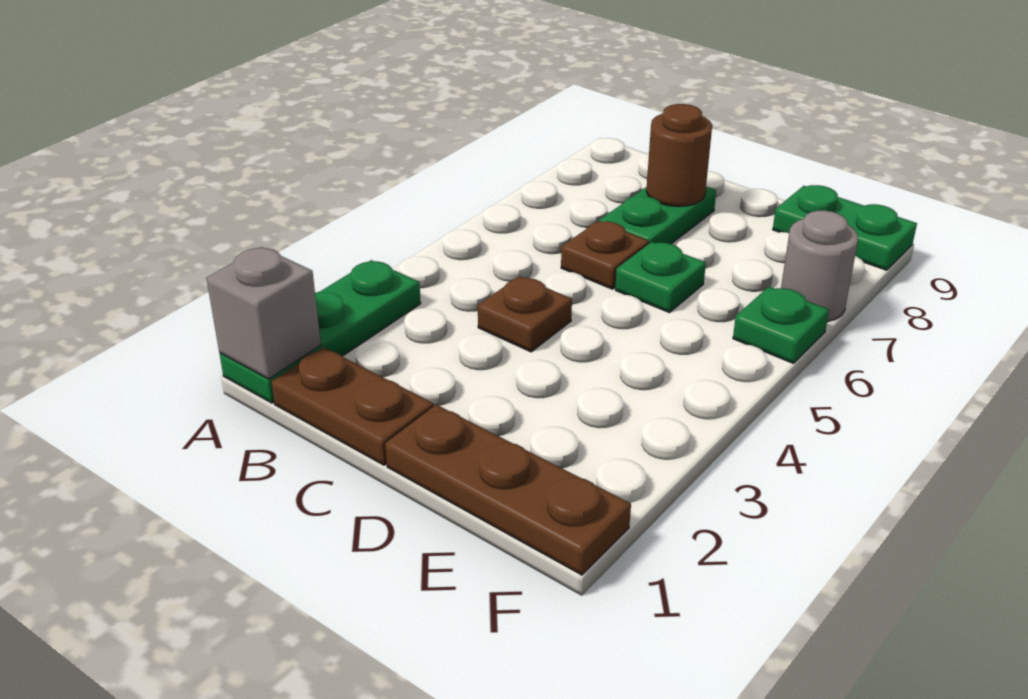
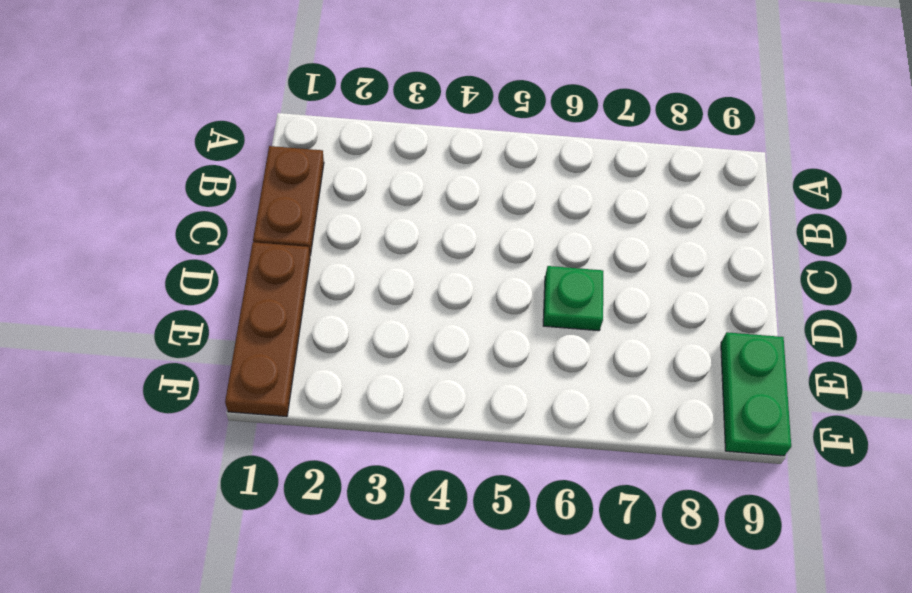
none -> green plate A1:A3 level 1
none -> brown plate C4 level 1
none -> brown plate C6 level 1

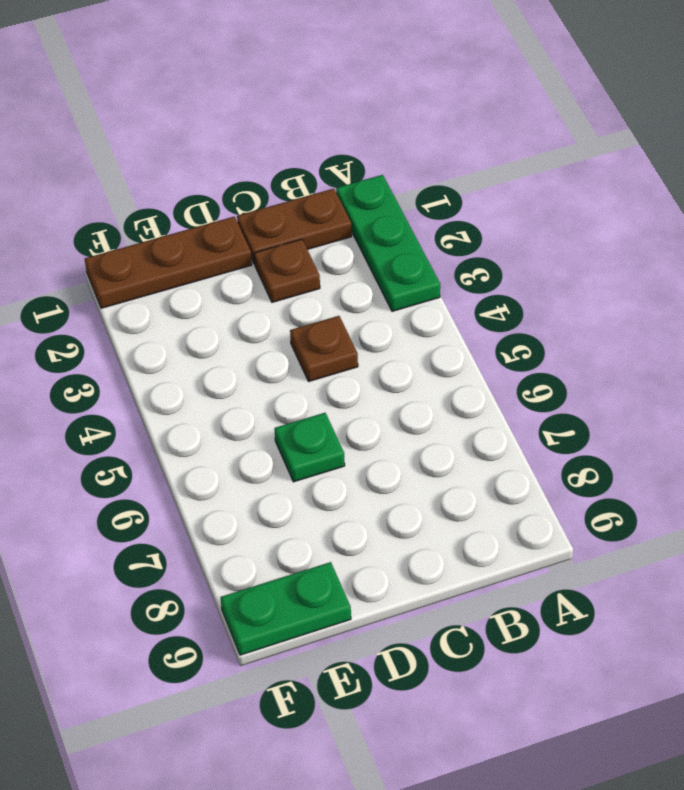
brown plate C2 level 1 -> brown plate C6 level 1
none -> green plate C7:C8 level 1
none -> green plate F6 level 1
none -> grey round brick F7 level 1

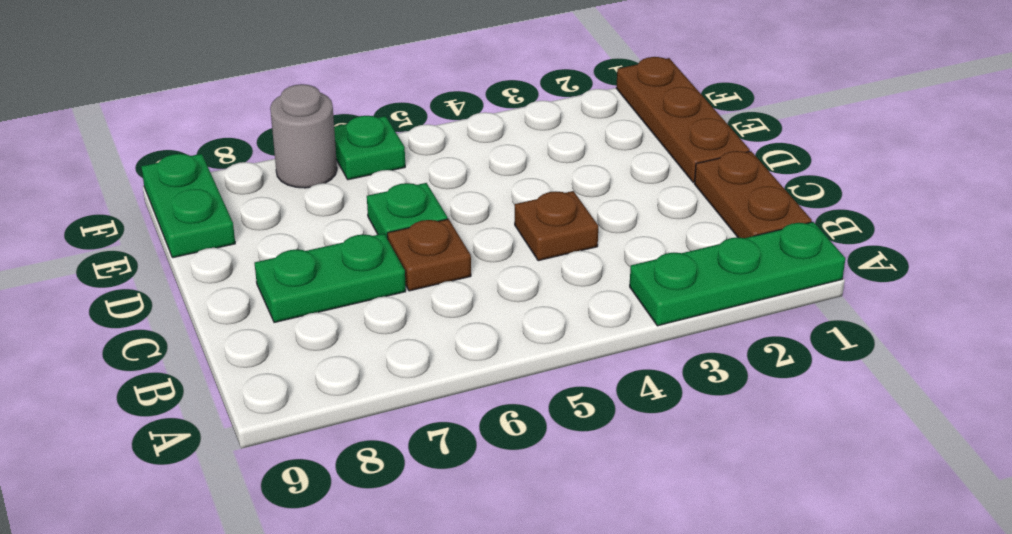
none -> grey brick A1 level 2
none -> brown round brick C8 level 2

